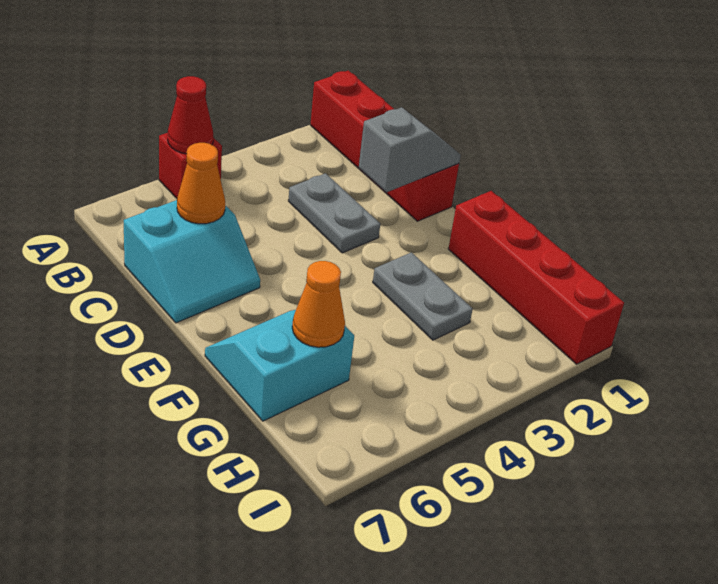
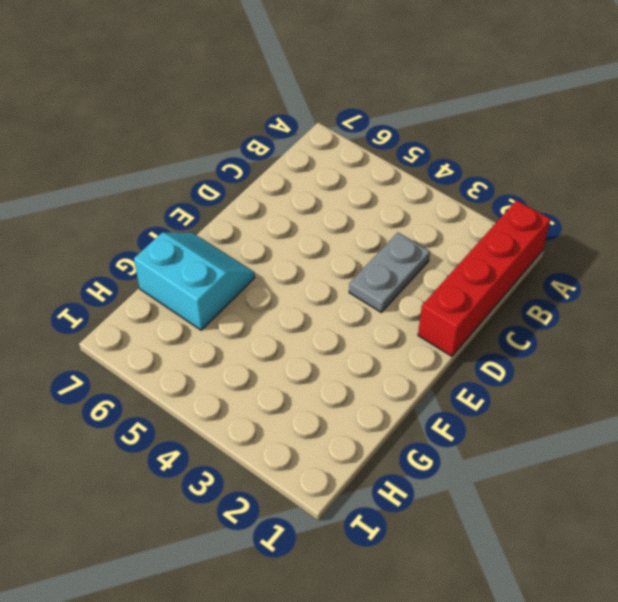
none -> red brick A5 level 1
none -> cyan slope C6:D7 level 1 top C

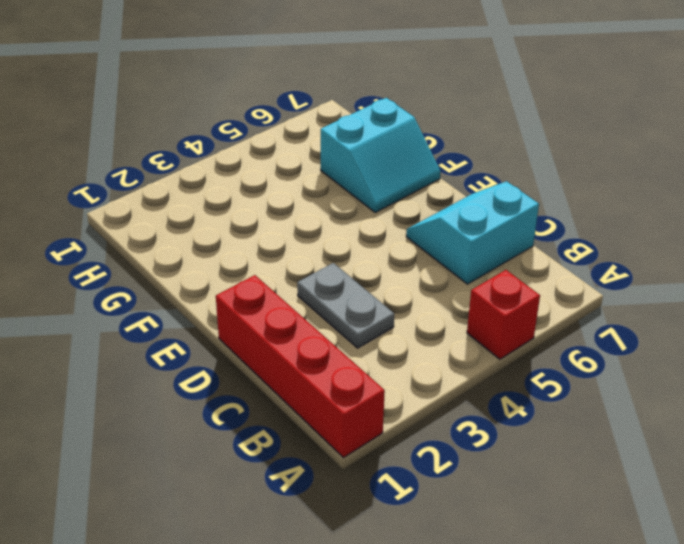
none -> red brick F1:I1 level 1
none -> grey plate F3:G3 level 1

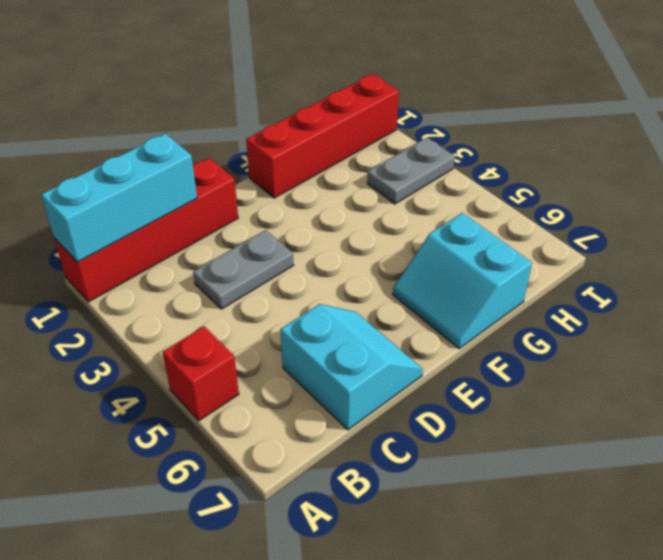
cyan brick A1:C1 level 2 -> none
grey plate H3:I3 level 1 -> grey plate F3:G3 level 1
none -> red cone A5 level 2
none -> orange cone C6 level 2

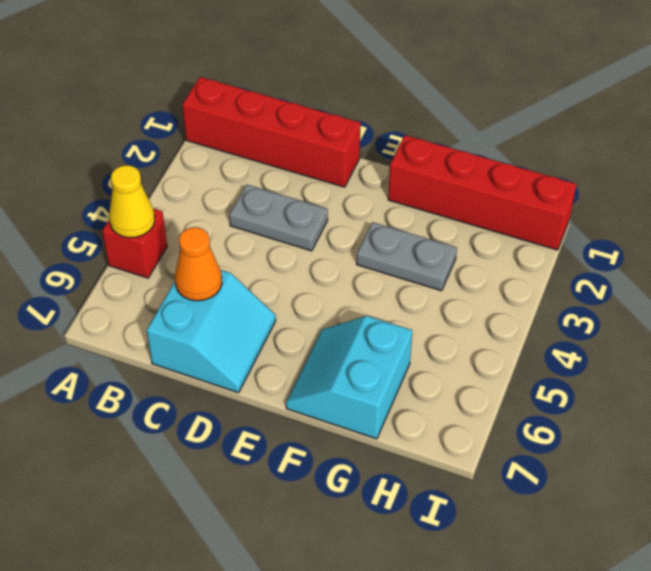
yellow cone A5 level 2 -> red cone A5 level 2
none -> grey slope D1:D2 level 2 top 2
none -> orange cone G6 level 2

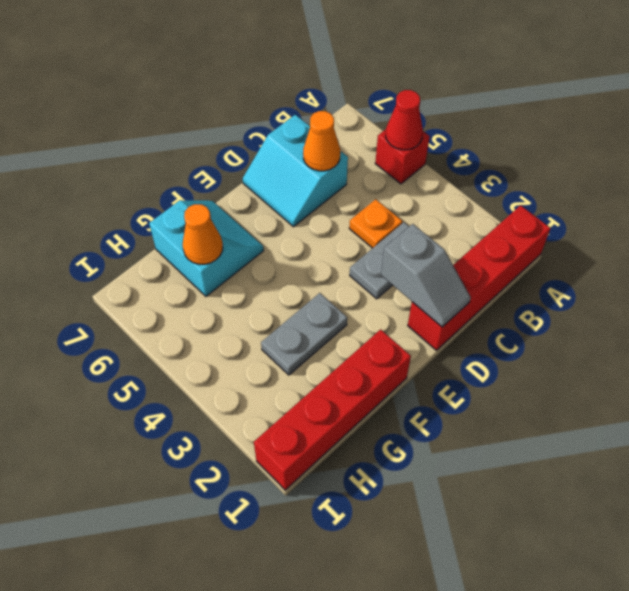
orange plate C4 level 1 -> none

